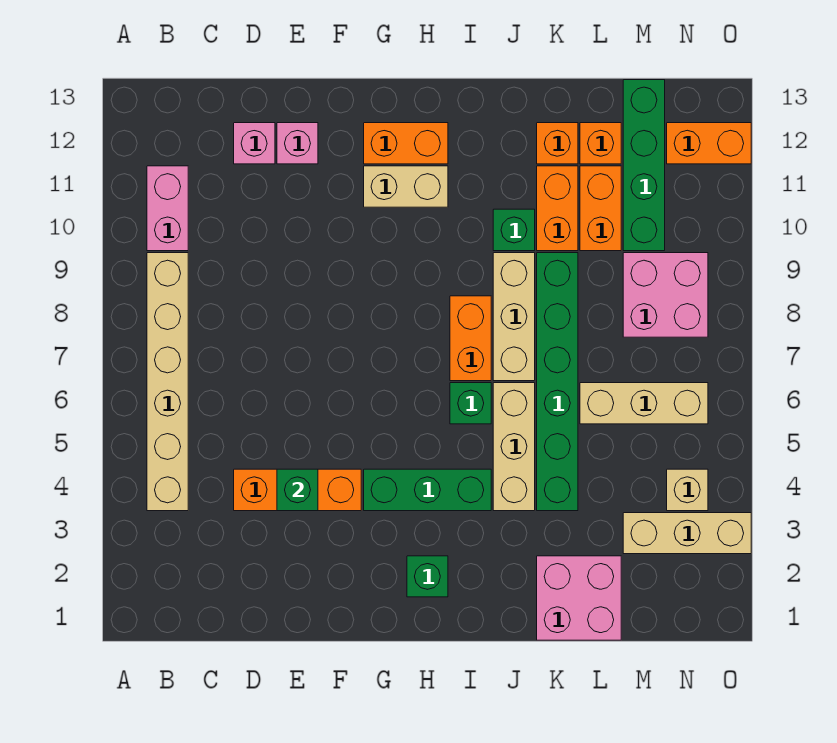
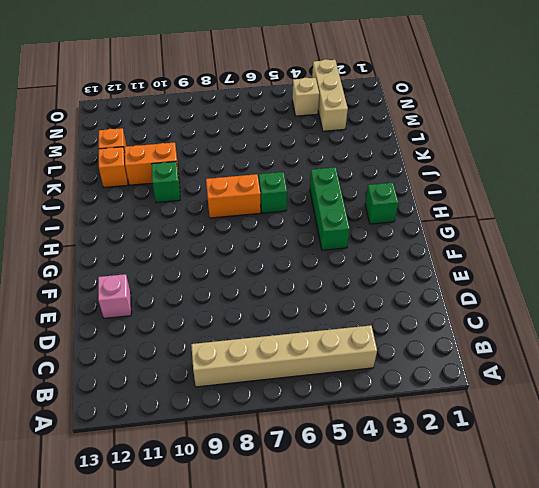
none -> pink brick B10:B11 level 1
none -> orange brick D4:F4 level 1
none -> pink brick D12 level 1

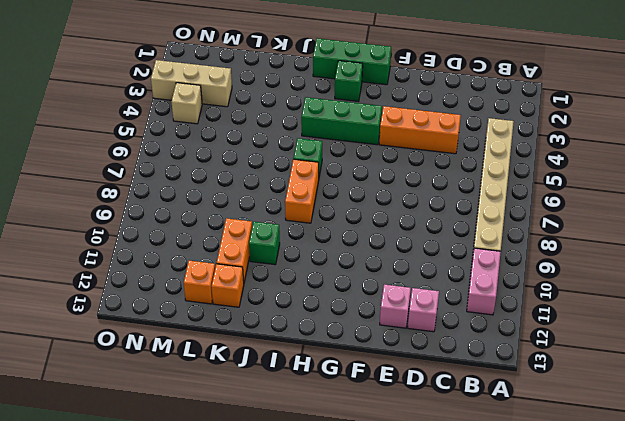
green brick G1:I1 level 1 -> none
none -> tan brick G11:H11 level 1
none -> orange brick G12:H12 level 1
none -> tan brick J4:J6 level 1

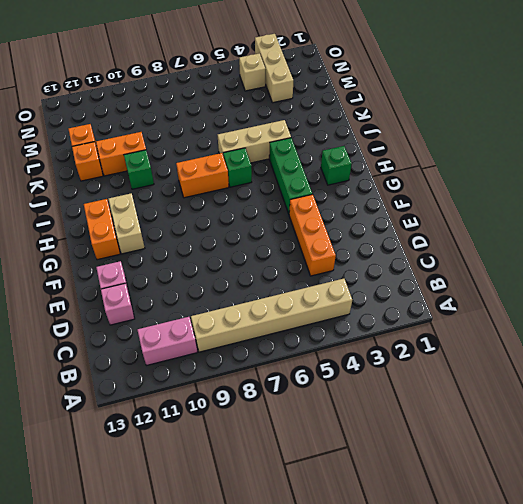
none -> tan brick J7:J9 level 1
none -> pink brick K1:L2 level 1
none -> green brick K4:K9 level 1

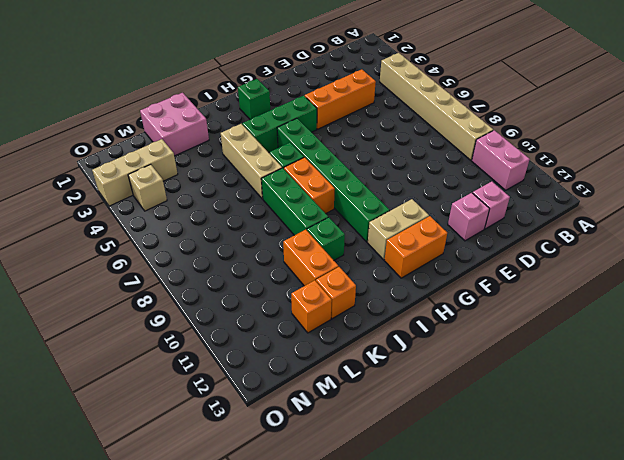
green brick H5:H10 level 1 -> green brick K4:K9 level 1
green brick J7:J9 level 1 -> tan brick J7:J9 level 1
none -> tan brick L6:N6 level 1
none -> orange brick L10:L11 level 1
none -> pink brick M8:N9 level 1

